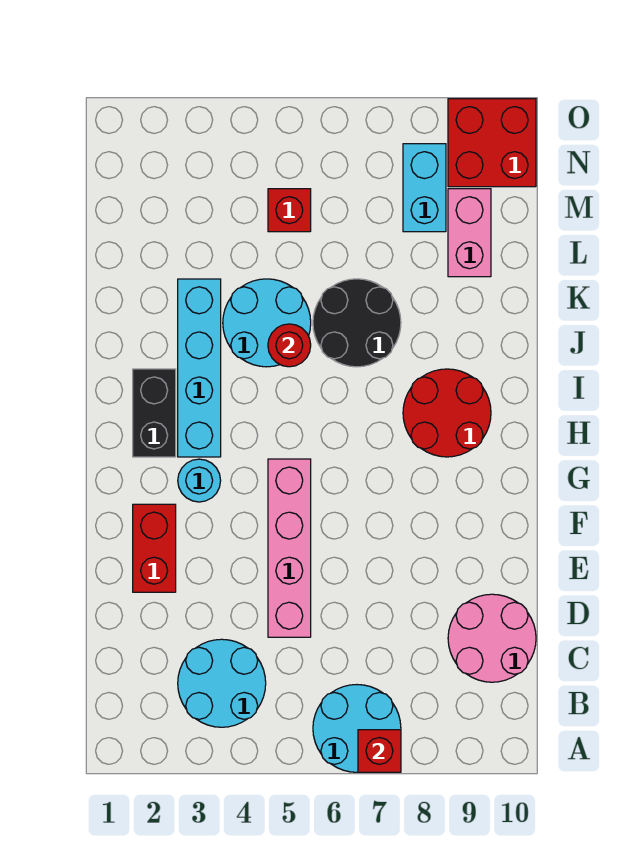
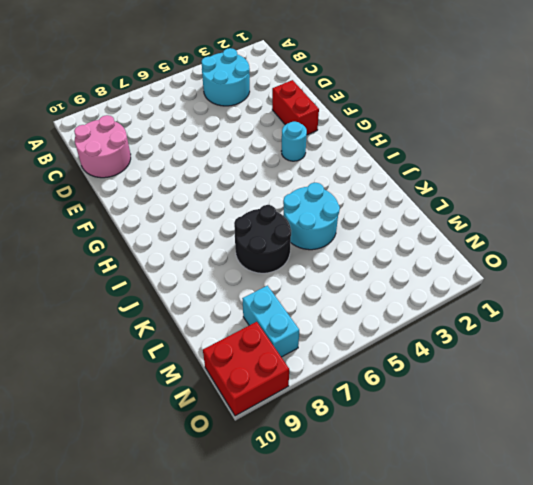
none -> cyan round brick A6:B7 level 1
none -> pink brick D5:G5 level 1
none -> black brick H2:I2 level 1

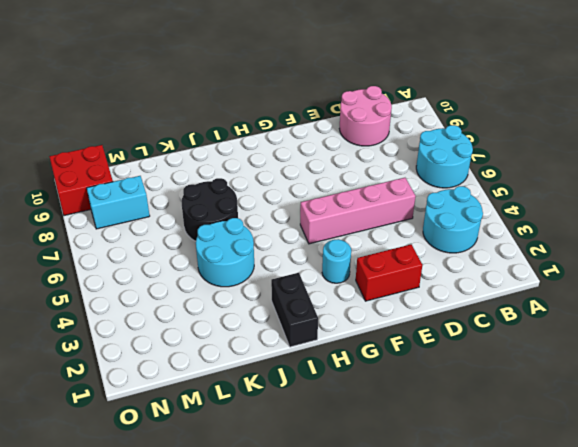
black brick I1:I2 level 1 -> black brick H2:I2 level 1
none -> cyan brick H3:K3 level 1
none -> red round brick H8:I9 level 1
none -> pink brick L9:M9 level 1

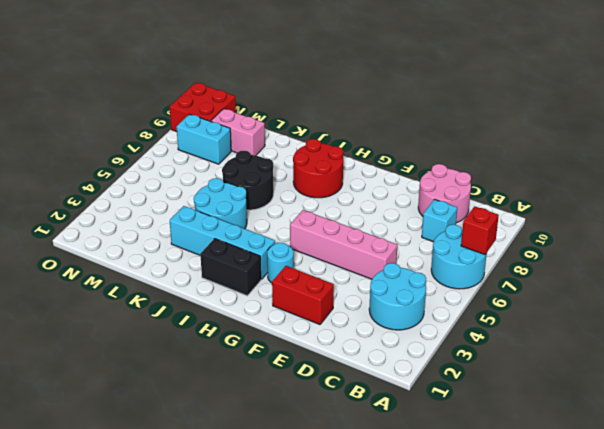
cyan brick C8 level 1 -> none
none -> red brick M5 level 1
none -> red round brick J5 level 2

